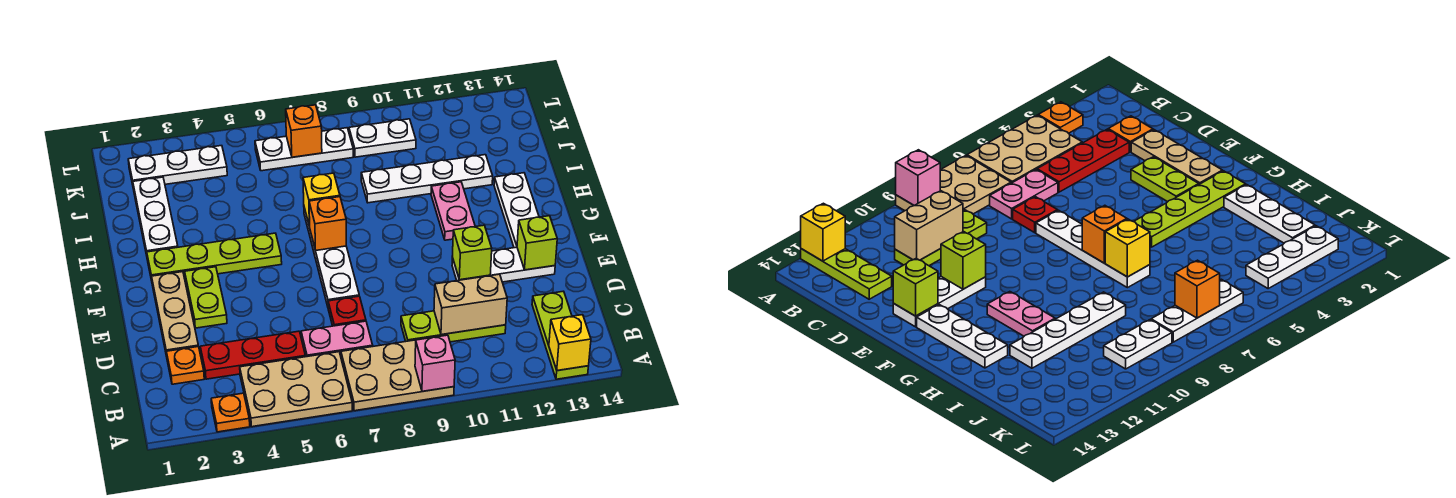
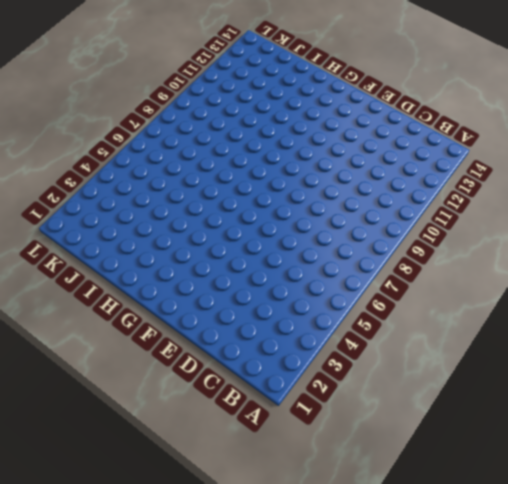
none -> orange plate A3 level 1
none -> tan plate A4:B6 level 1
none -> tan plate A7:B9 level 1

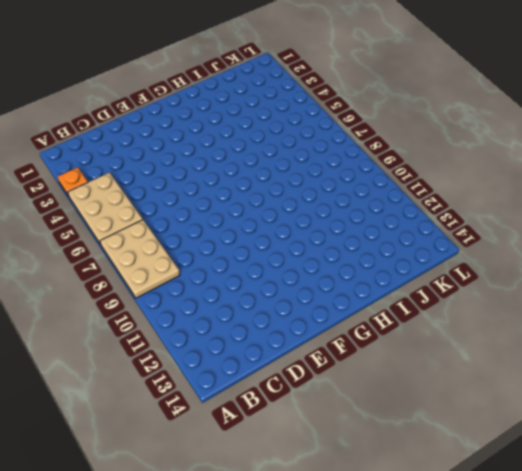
none -> lime plate A13:C13 level 1
none -> orange plate C2 level 1
none -> red plate C3:C5 level 1

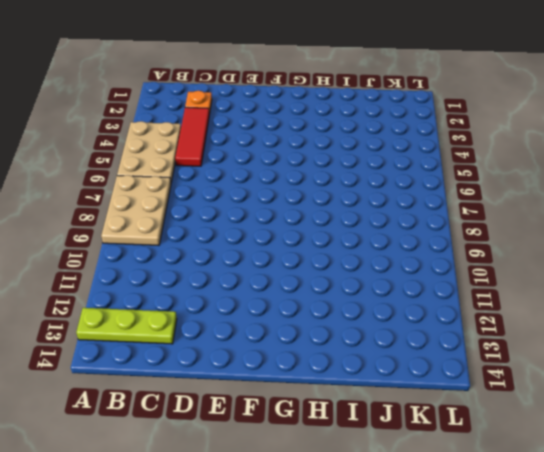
red tile C3:C5 level 1 -> red plate C3:C5 level 1
none -> orange plate A3 level 1
none -> pink plate C6:C7 level 1
none -> lime plate C9:C11 level 1

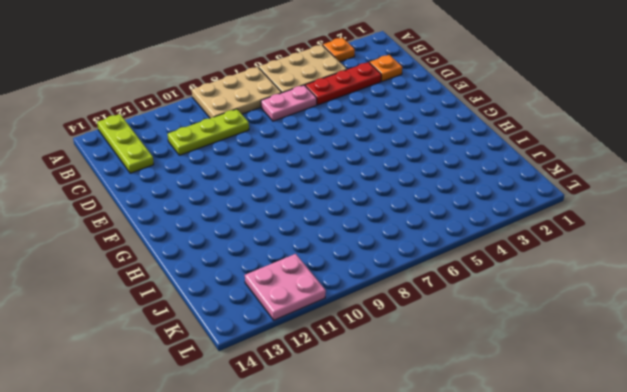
pink plate K11:L12 level 1 -> none
none -> tan plate D2:F2 level 1
none -> red plate D7 level 1
none -> lime plate E3:F3 level 1

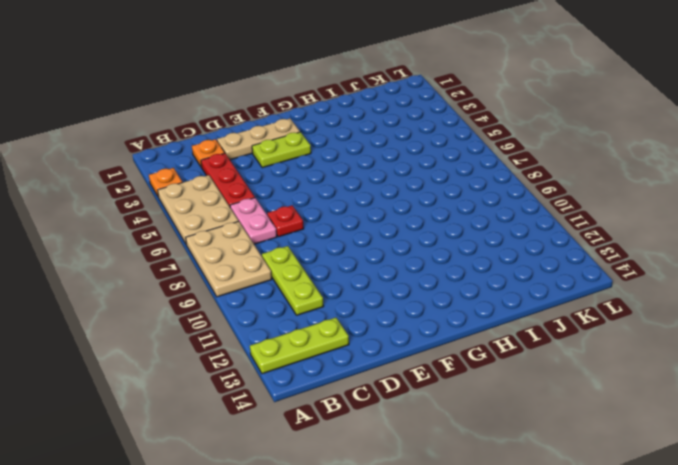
none -> white plate E7:H7 level 1
none -> white plate E11:E13 level 1
none -> white plate F13:H13 level 1

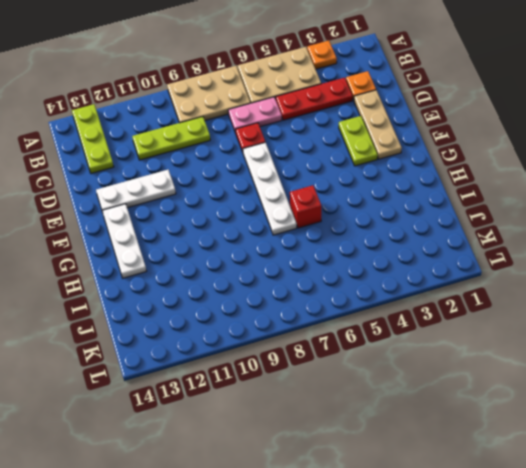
red brick H6 level 1 -> none
none -> lime plate G2:G5 level 1
none -> pink plate G11:H11 level 1
none -> white plate H2:J2 level 1

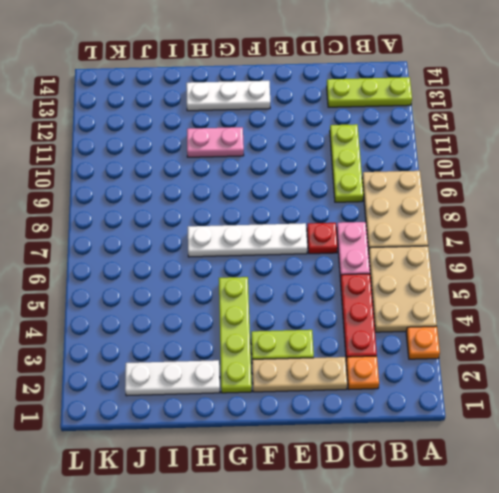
none -> white plate E11:E13 level 1
none -> white plate I9:I12 level 1
none -> white plate K2:K4 level 1

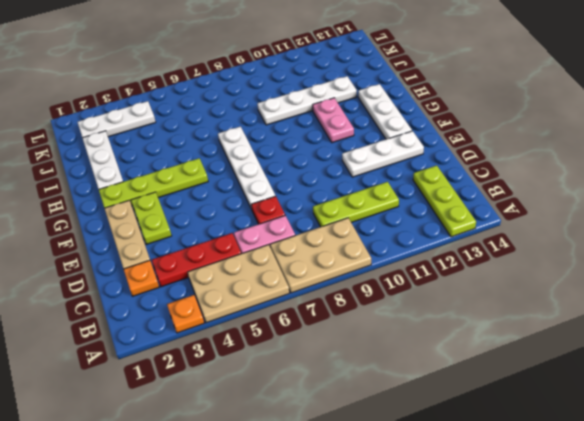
none -> white plate K6:K8 level 1
none -> white plate K9:K10 level 1
none -> pink brick A9 level 2

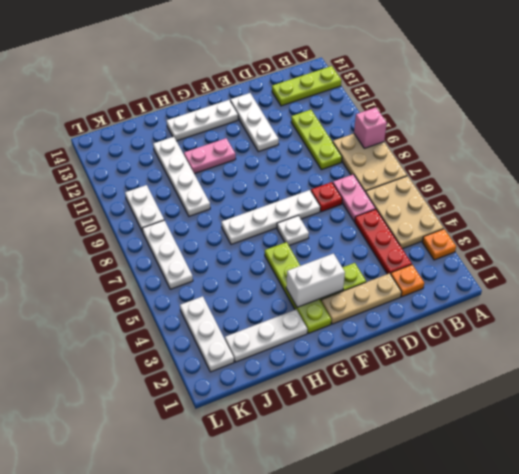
white brick F3:G3 level 2 -> none
white plate F6 level 1 -> none
none -> yellow brick A13 level 2
none -> tan brick C10:C11 level 2
none -> lime brick E11 level 2

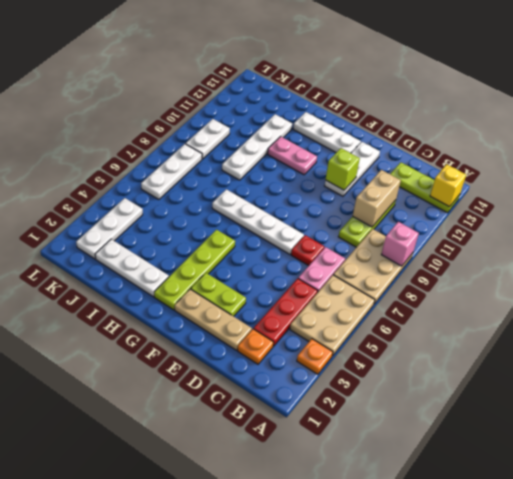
none -> lime brick E13 level 2
none -> orange brick G7 level 2
none -> yellow brick H7 level 2

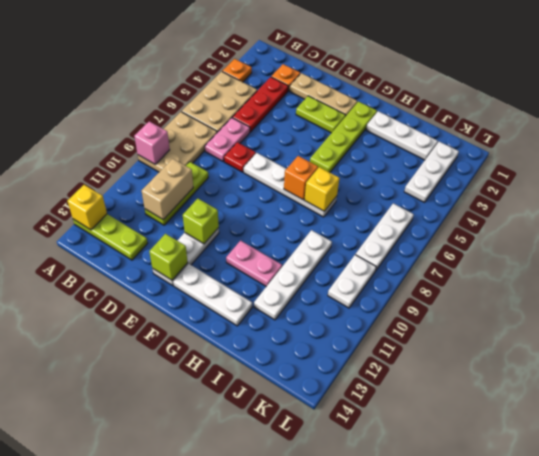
none -> orange brick K7 level 2

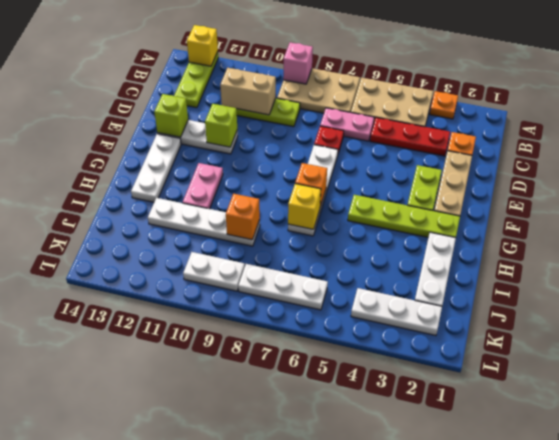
orange brick I9 level 2 -> orange brick K7 level 2

